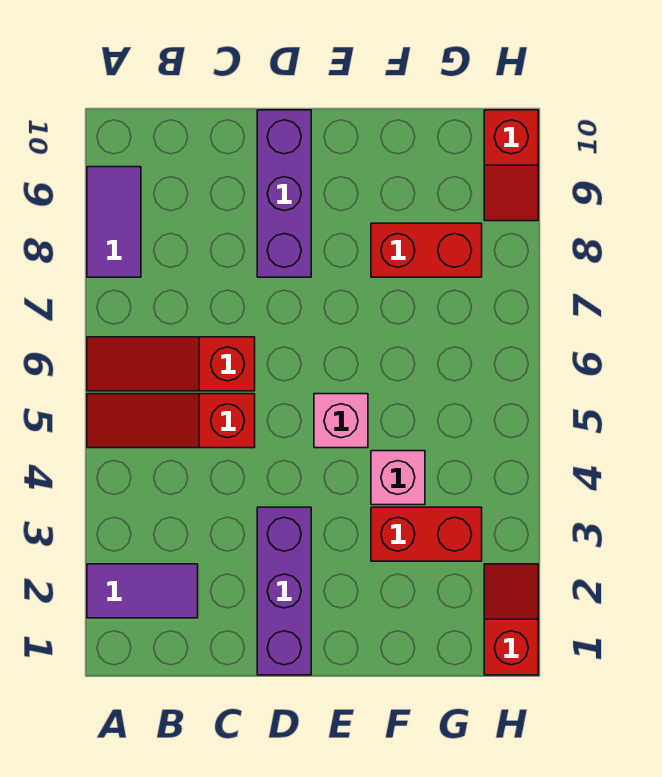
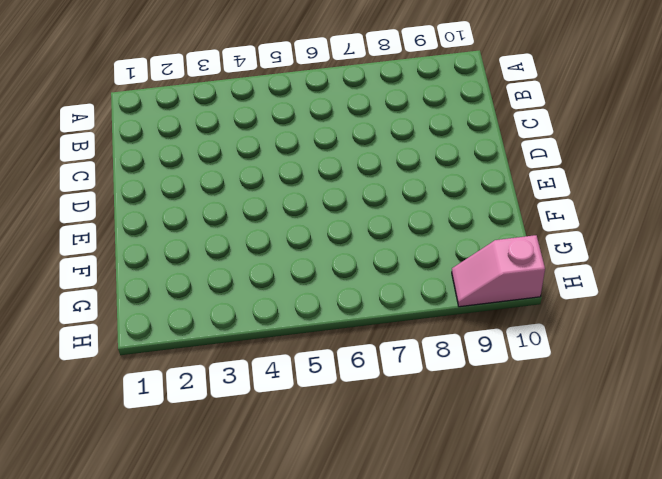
pink slope H9:H10 level 1 top 10 -> red slope H9:H10 level 1 top 10
none -> purple tile A2:B2 level 1
none -> red slope A5:C5 level 1 top C
none -> red slope A6:C6 level 1 top C

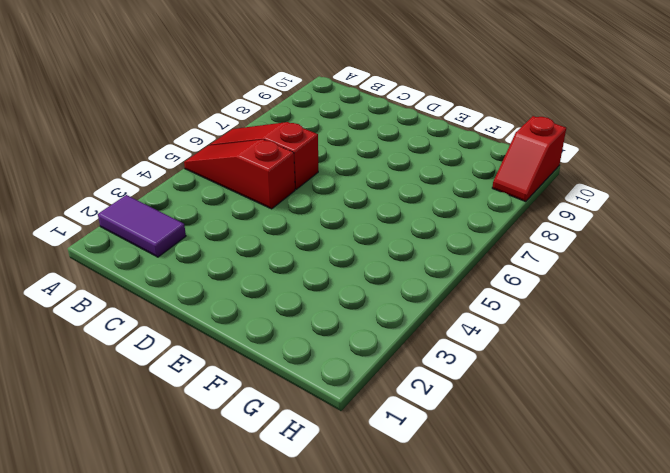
none -> purple tile A8:A9 level 1
none -> purple brick D1:D3 level 1
none -> purple brick D8:D10 level 1

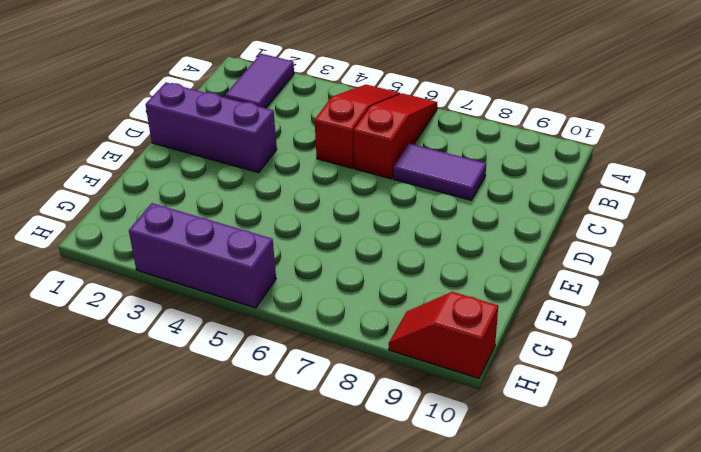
purple tile C7:C8 level 1 -> purple tile A8:A9 level 1
purple brick H3:H5 level 1 -> purple brick D8:D10 level 1
none -> pink brick E5 level 1
none -> red brick F3:G3 level 1
none -> pink brick F4 level 1

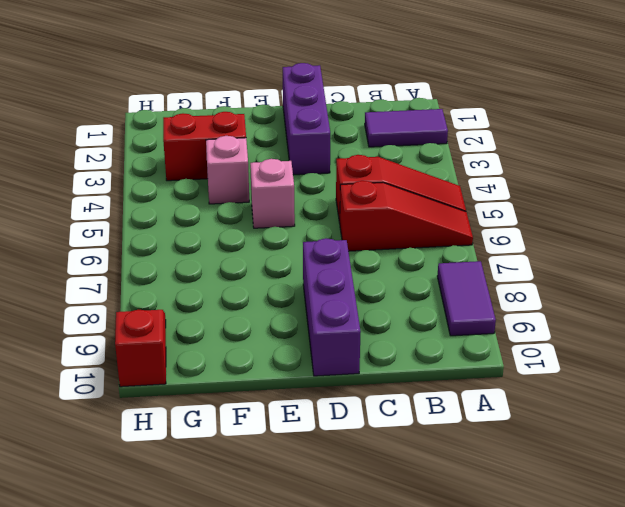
none -> red brick F8:G8 level 1
none -> red slope H1:H2 level 1 top 1

